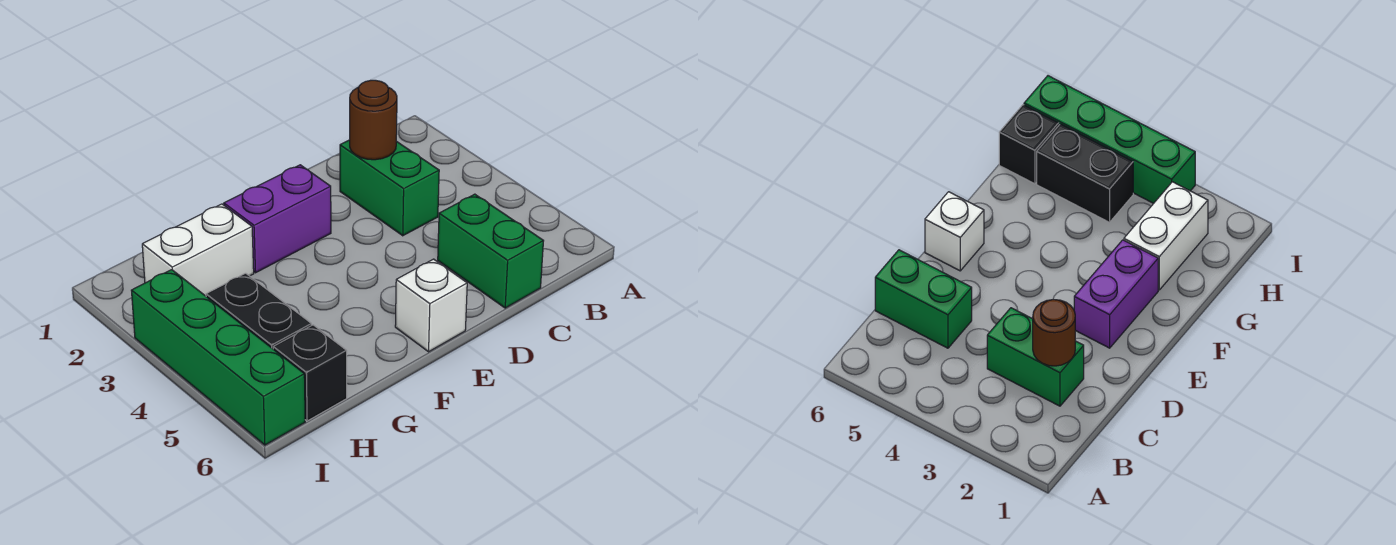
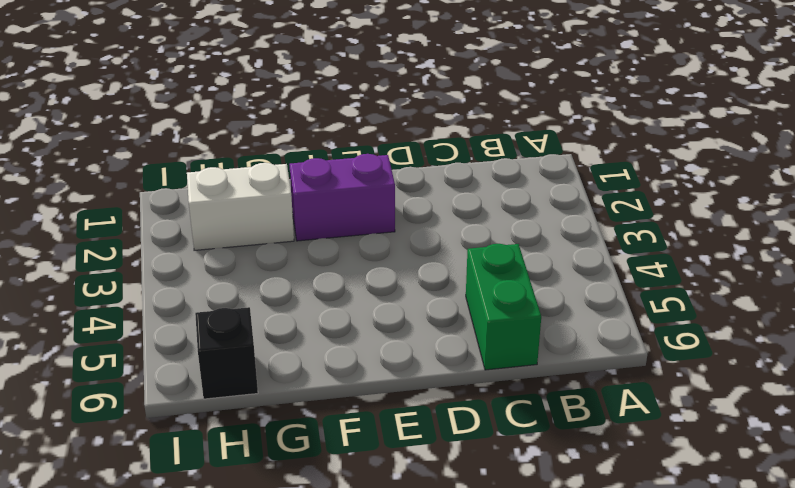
none -> green brick C2:C3 level 1
none -> white brick E6 level 1

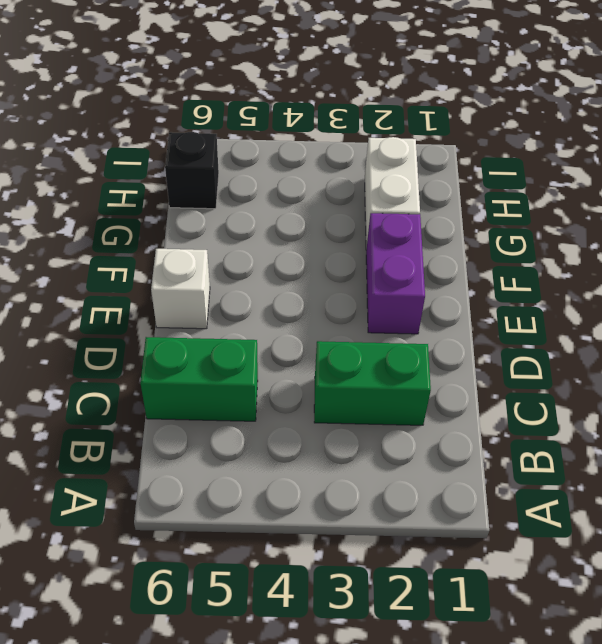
none -> black brick H4:H5 level 1
none -> green brick I3:I6 level 1

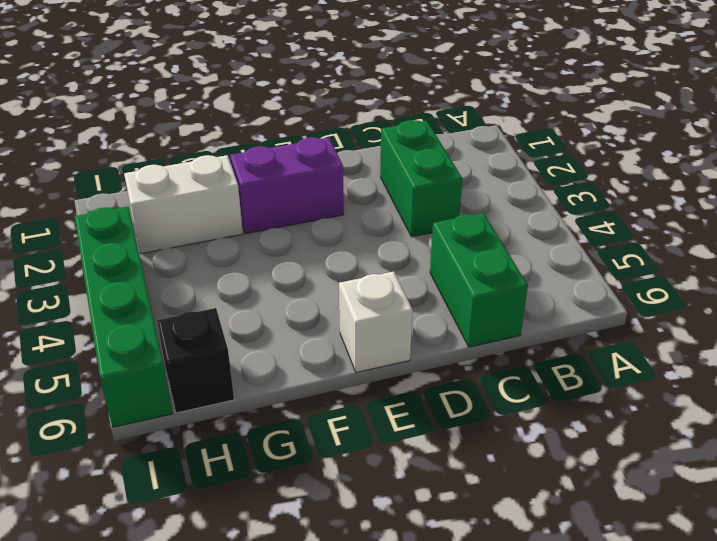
none -> black brick H4:H5 level 1
none -> brown round brick C2 level 2

